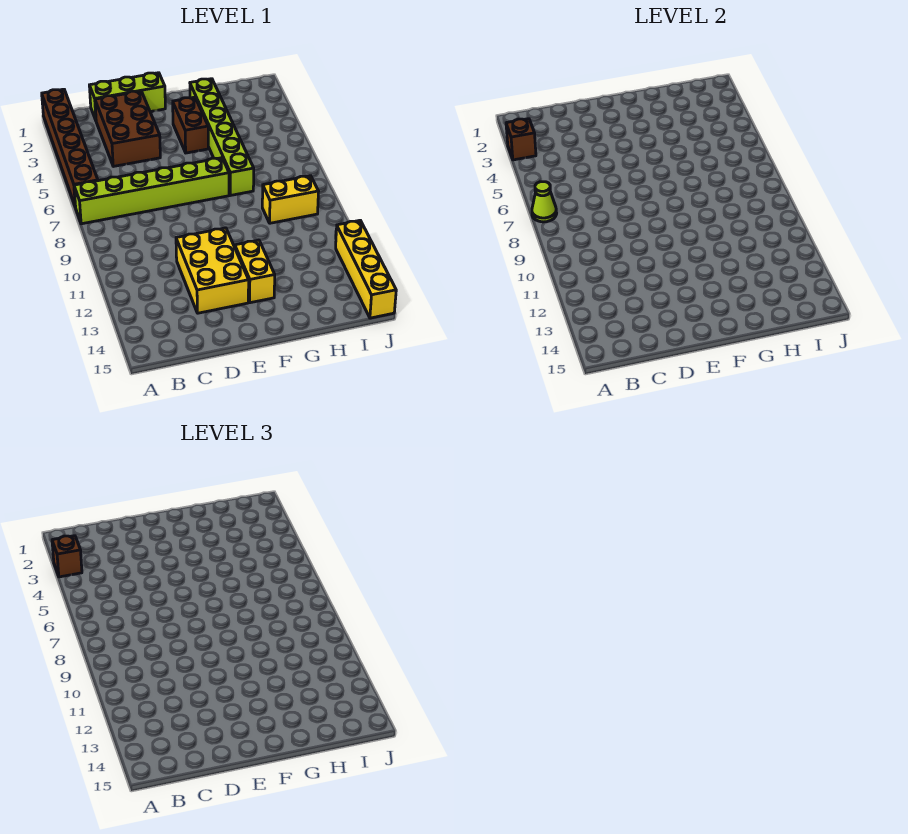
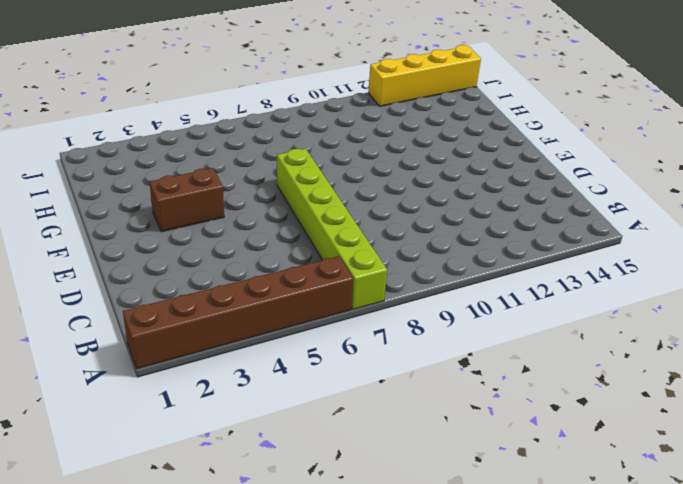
none -> lime brick C1:E1 level 1
none -> brown brick C2:D4 level 1
none -> yellow brick D11:E13 level 1

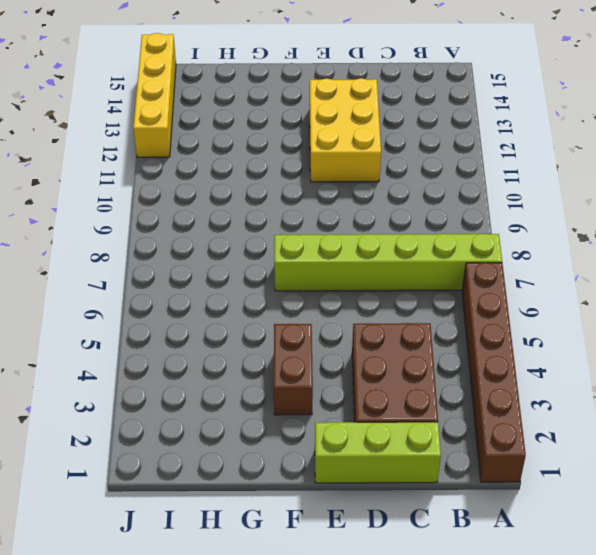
none -> yellow brick F12:F13 level 1
none -> lime brick G2:G7 level 1
none -> yellow brick H9:I9 level 1

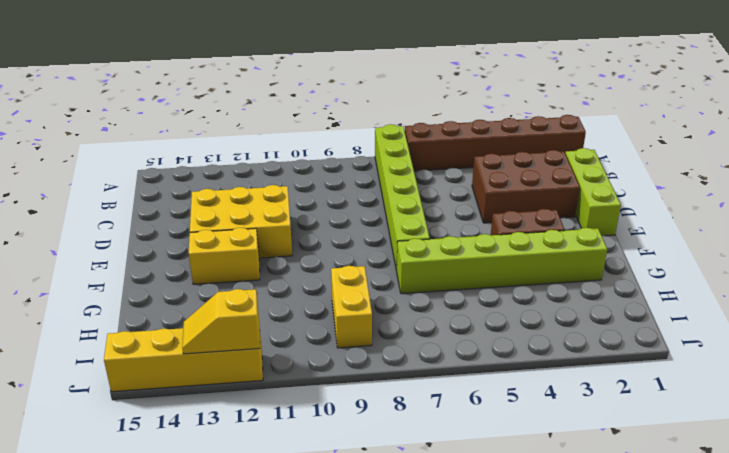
yellow slope J12:J13 level 2 top 12 -> none
none -> brown brick A3 level 2
none -> lime cone A7 level 2
none -> brown brick A3 level 3

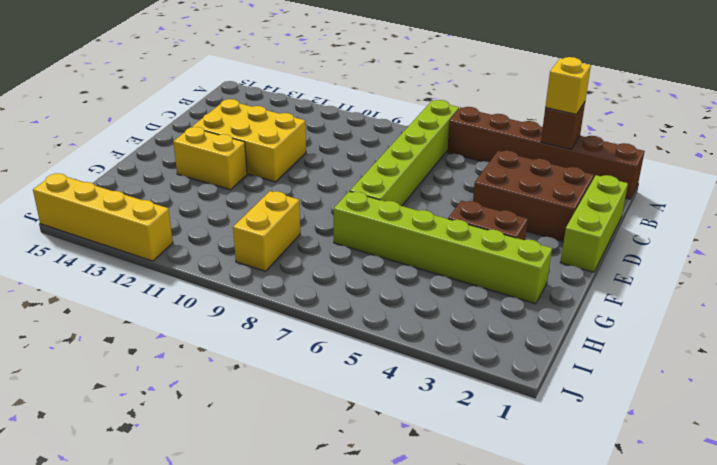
yellow brick A3 level 3 -> brown brick A3 level 3
none -> lime cone A7 level 2

